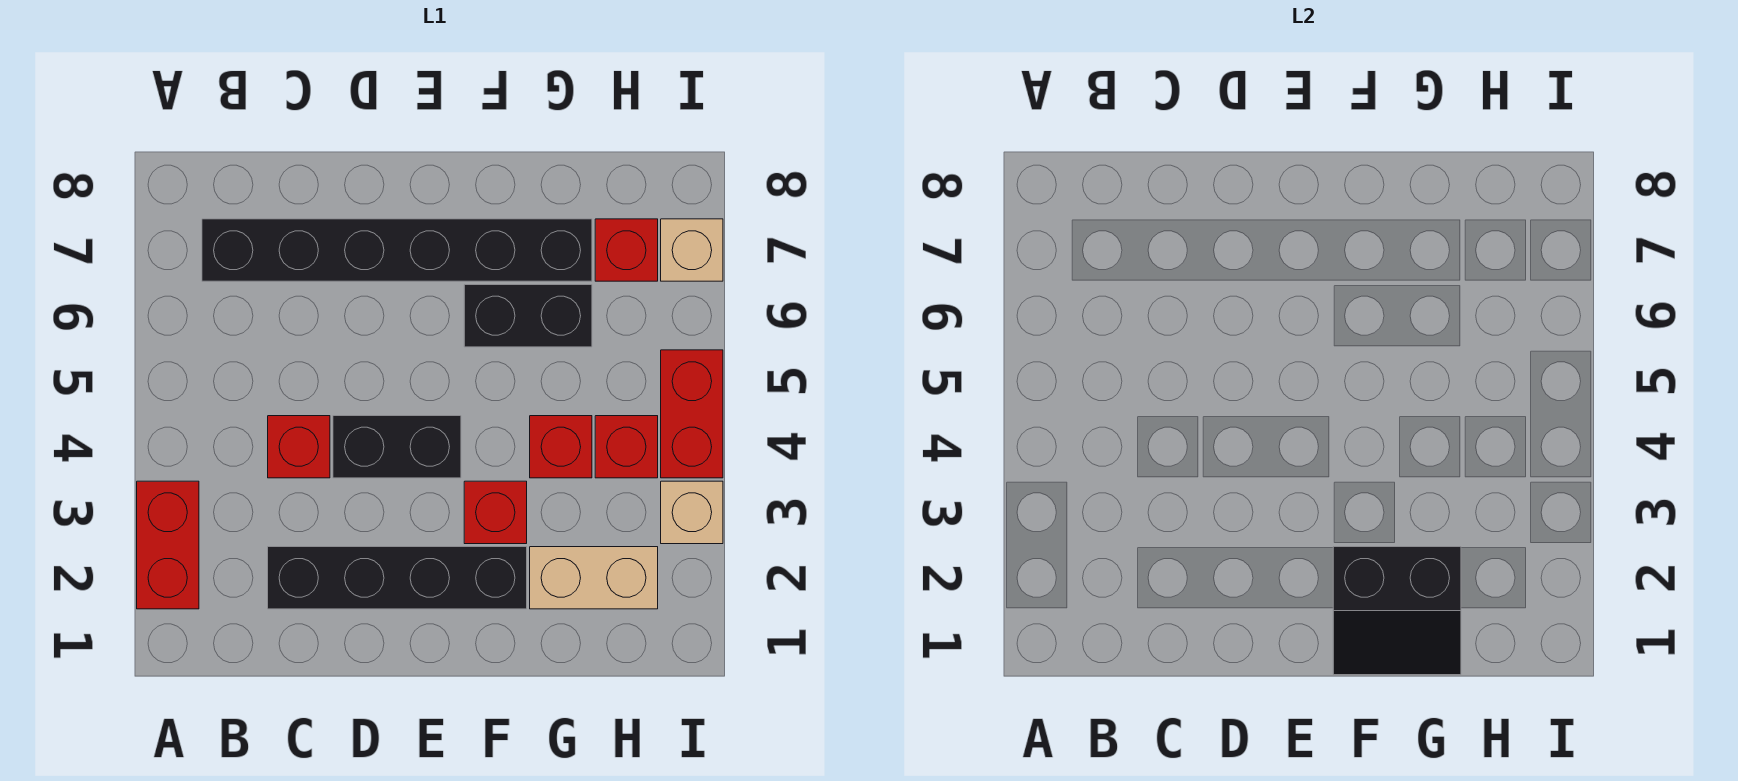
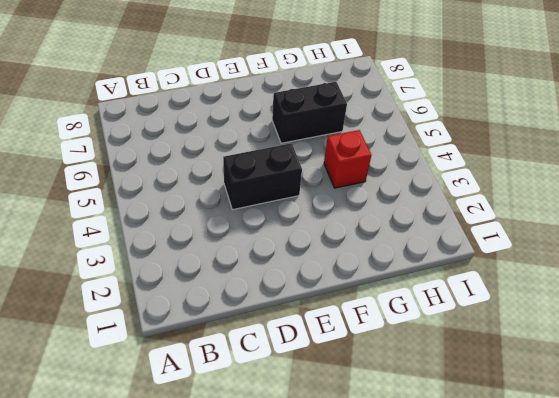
none -> red brick A2:A3 level 1
none -> black brick B7:G7 level 1
none -> black brick C2:F2 level 1

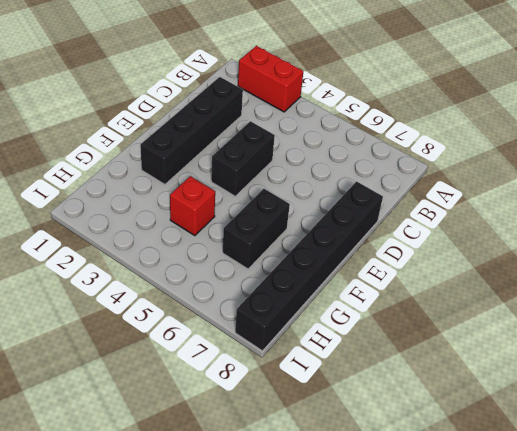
black brick D8:I8 level 1 -> black brick B7:G7 level 1
none -> red brick C4 level 1
none -> red brick F3 level 1
none -> tan brick G2:H2 level 1

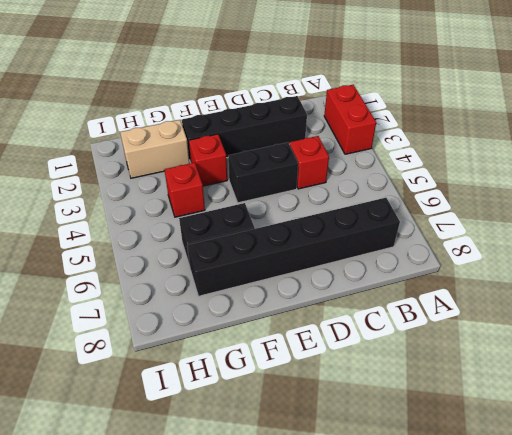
none -> red brick H4 level 1
none -> red brick H7 level 1
none -> tan brick I3 level 1

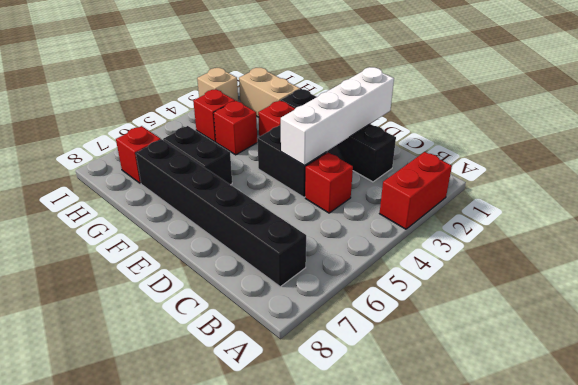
white brick D1:D4 level 2 -> none
none -> red brick I4:I5 level 1
none -> tan brick I7 level 1
none -> black slope F1:G2 level 2 top 2

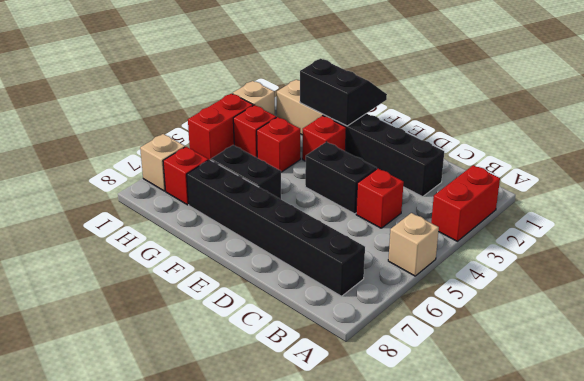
tan brick A5 level 1 -> none

